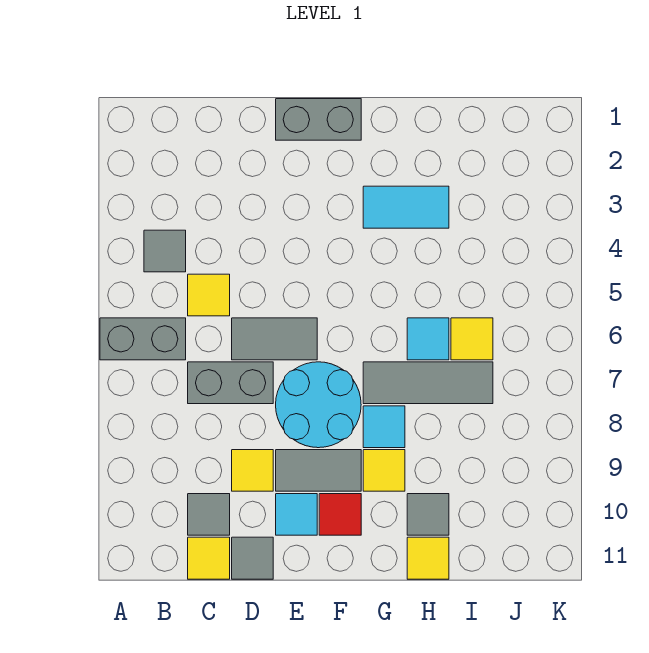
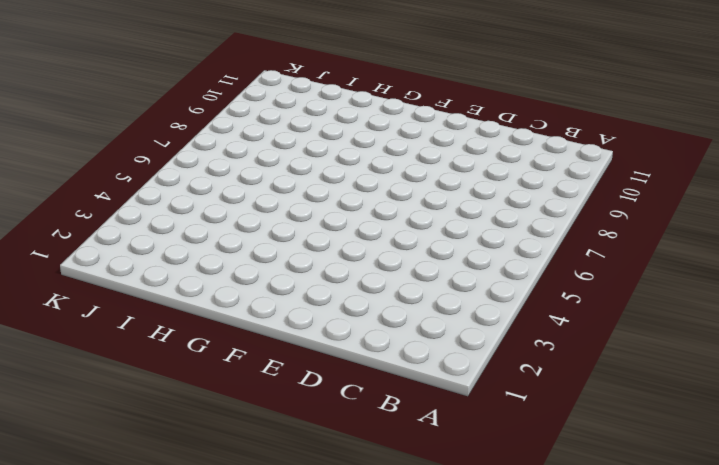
none -> grey brick A6:B6 level 1
none -> grey tile B4 level 1
none -> yellow tile C5 level 1

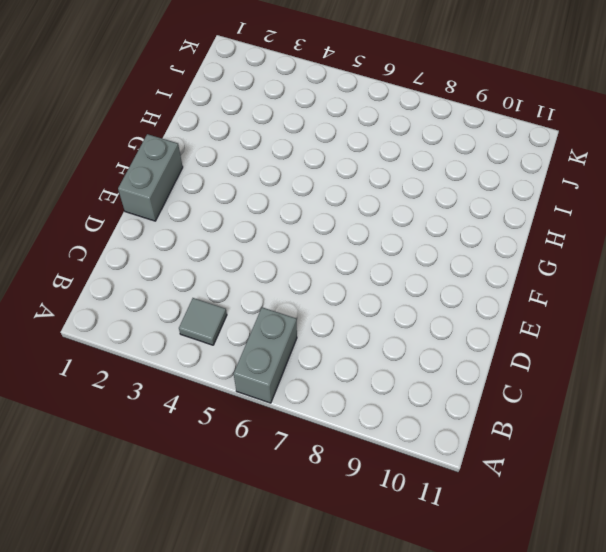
none -> yellow tile C5 level 1
none -> grey brick C7:D7 level 1
none -> grey tile C10 level 1

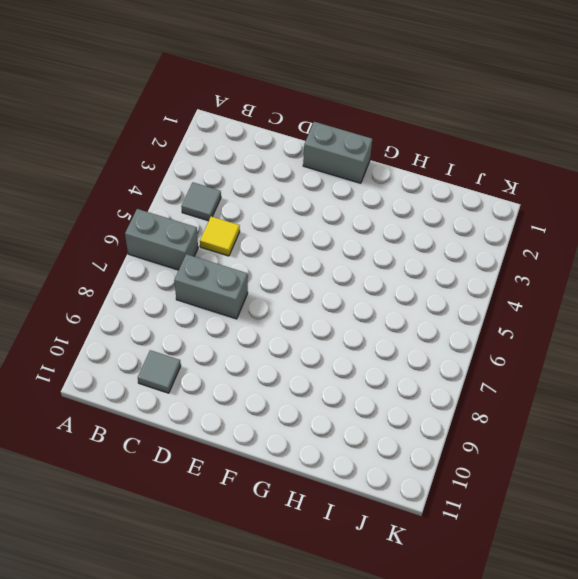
none -> yellow tile C11 level 1
none -> grey tile D6:E6 level 1
none -> yellow tile D9 level 1

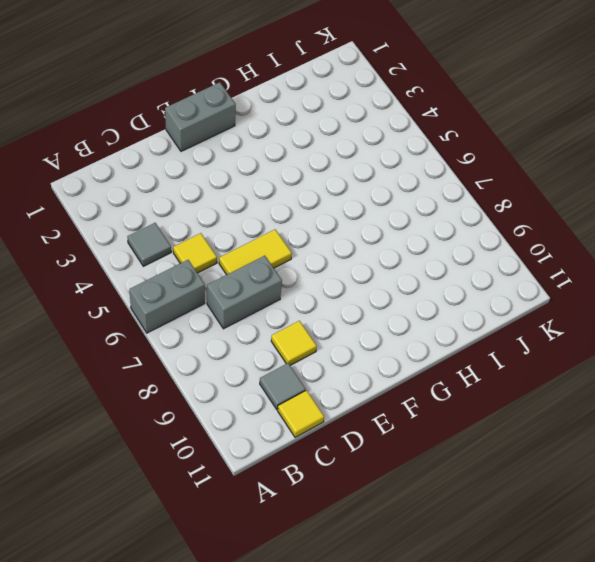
yellow tile D6:E6 level 1 -> grey tile D6:E6 level 1
none -> grey tile D11 level 1
none -> cyan round brick E7:F8 level 1
none -> grey tile E9:F9 level 1

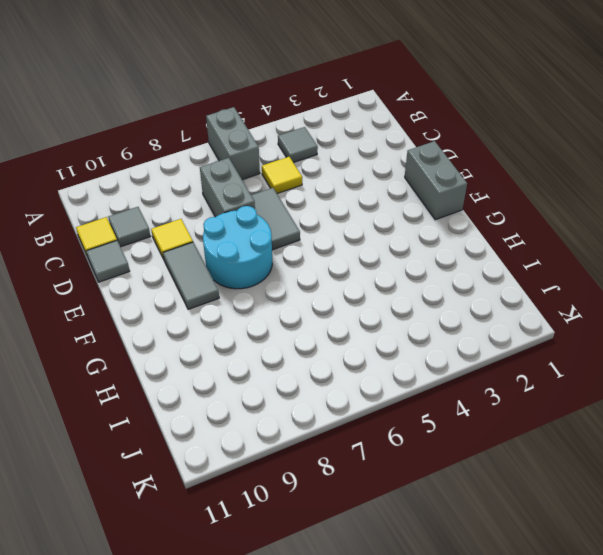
none -> cyan tile E10 level 1
none -> red tile F10 level 1
none -> cyan tile G3:H3 level 1

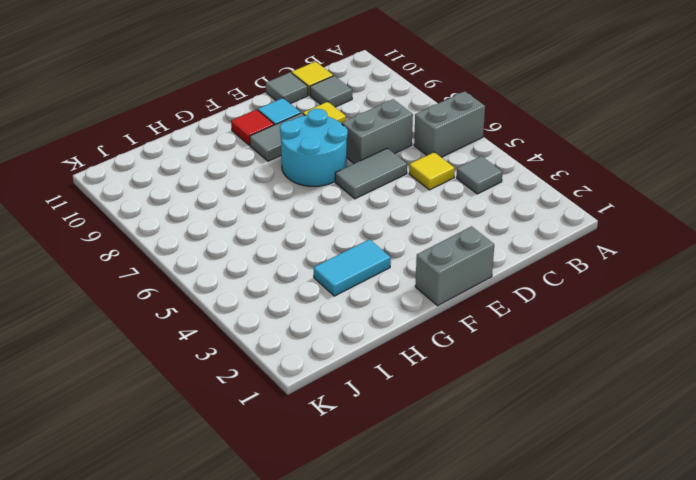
none -> grey tile G7:I7 level 1
none -> cyan tile G8 level 1
none -> yellow tile G9 level 1

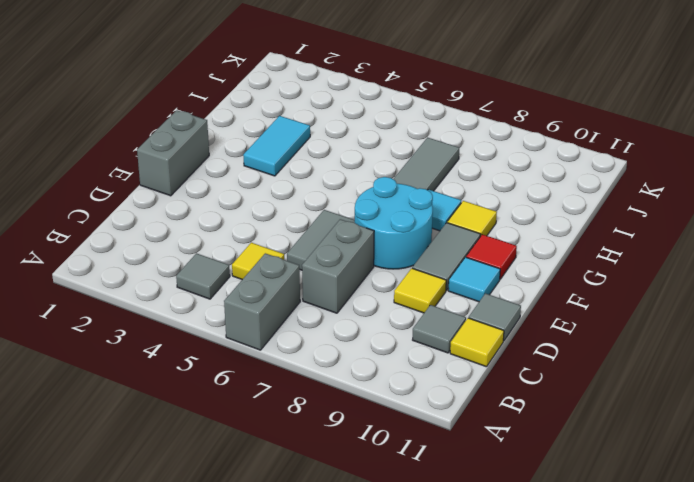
none -> cyan tile H6 level 1
none -> grey tile H10 level 1
none -> yellow tile H11 level 1

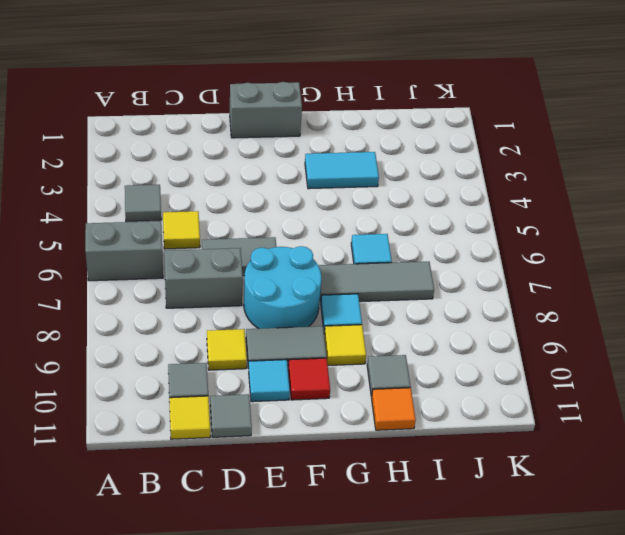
orange tile H11 level 1 -> yellow tile H11 level 1
none -> yellow tile I6 level 1

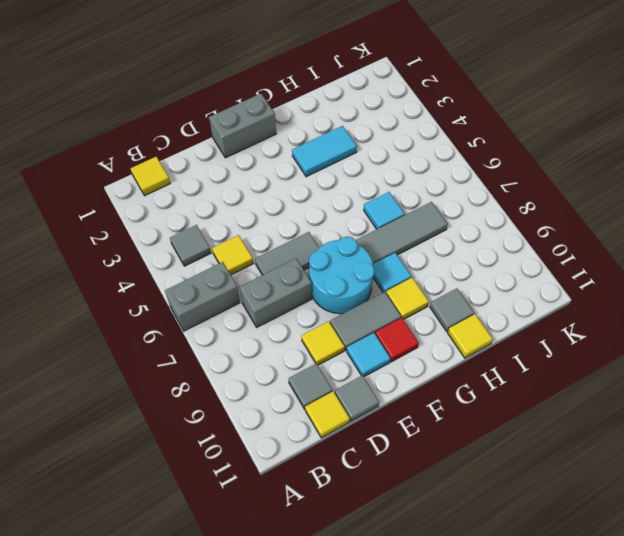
yellow tile B1 level 1 -> yellow tile I6 level 1

